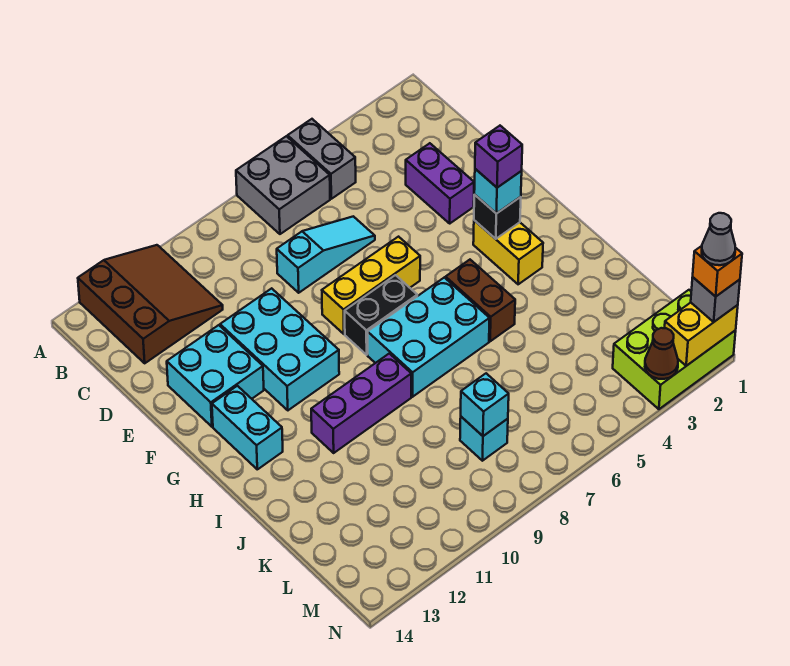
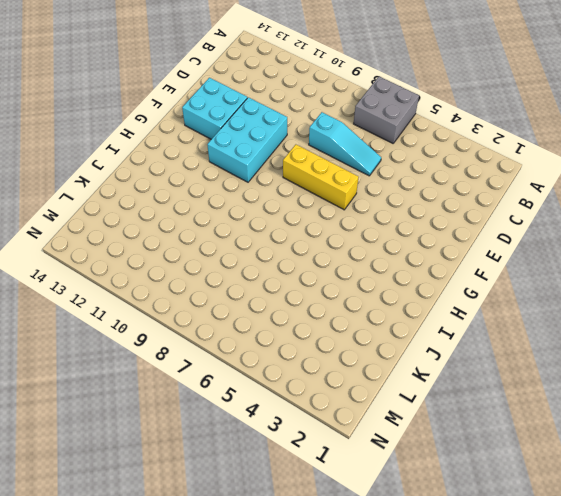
none -> grey brick A5:B5 level 1
none -> brown slope A11:C13 level 1 top 13
none -> purple brick D3:E3 level 1

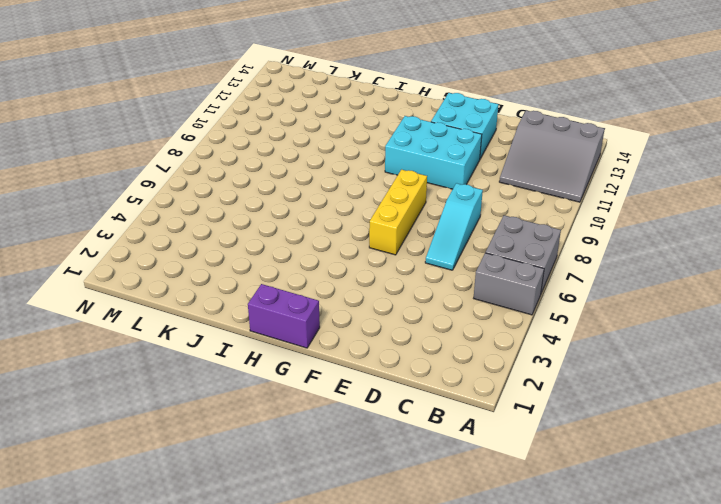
grey slope A11:C13 level 1 top 13 -> brown slope A11:C13 level 1 top 13
purple brick G1:H1 level 1 -> purple brick D3:E3 level 1
none -> yellow brick G3:H3 level 1
none -> black brick G7:G8 level 1
none -> cyan brick G13:H13 level 1

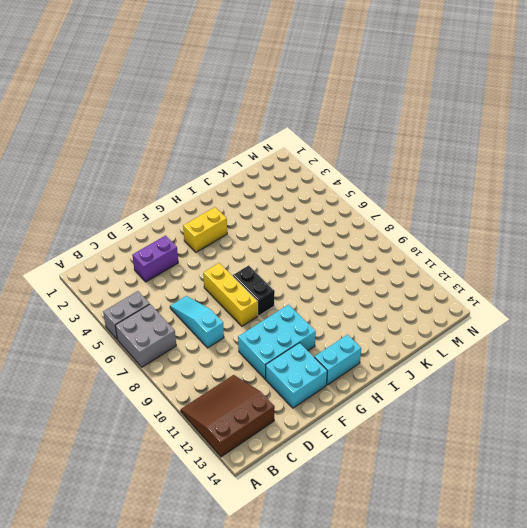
none -> brown brick H5:I5 level 1
none -> cyan brick H6:I8 level 1
none -> purple brick I9:I11 level 1

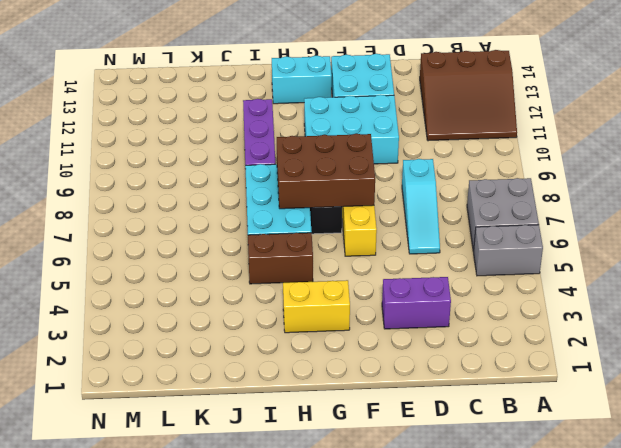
brown brick F7:H8 level 2 -> none
none -> cyan brick L8 level 1
none -> lime brick M1:N3 level 1
none -> black brick G3 level 2

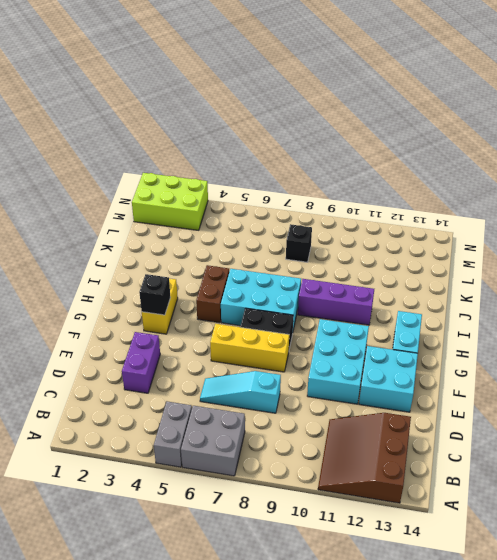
black brick L8 level 1 -> cyan brick L8 level 1
none -> cyan brick L8 level 2
none -> yellow brick N1:N2 level 2
none -> brown cone N3 level 2

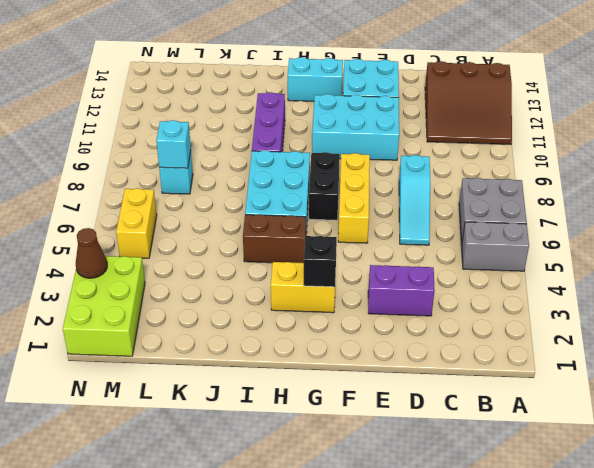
yellow brick M5:M6 level 1 -> yellow brick N1:N2 level 2
none -> cyan brick G3 level 3
none -> grey brick N1 level 3
none -> purple brick G3 level 4

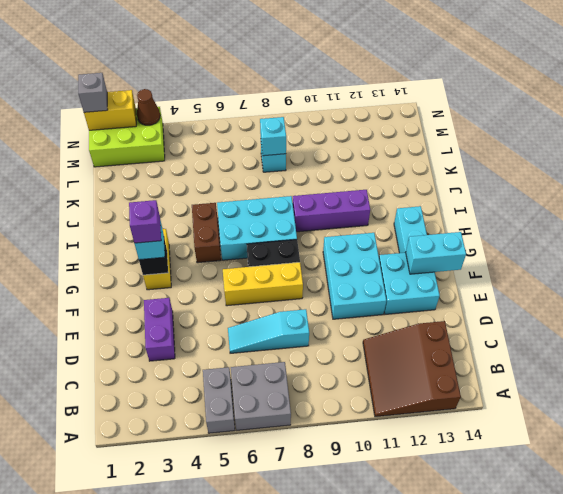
cyan brick F13:F14 level 2 -> none
none -> orange brick N1 level 4
none -> grey cone N1 level 5

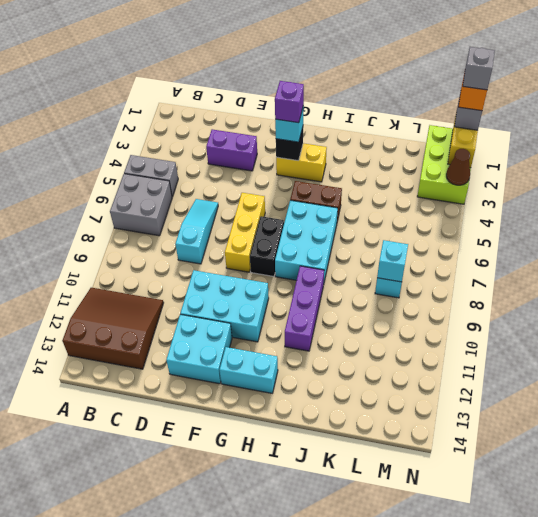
grey brick N1 level 5 -> grey cone N1 level 5

